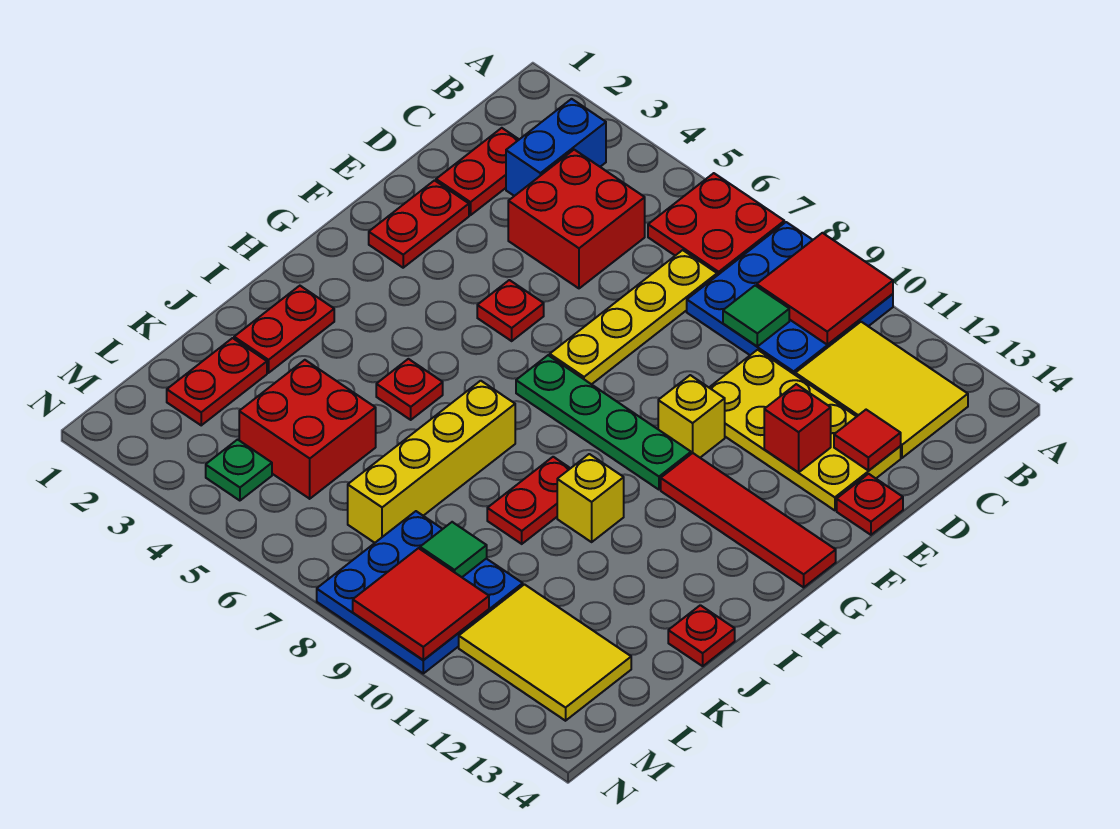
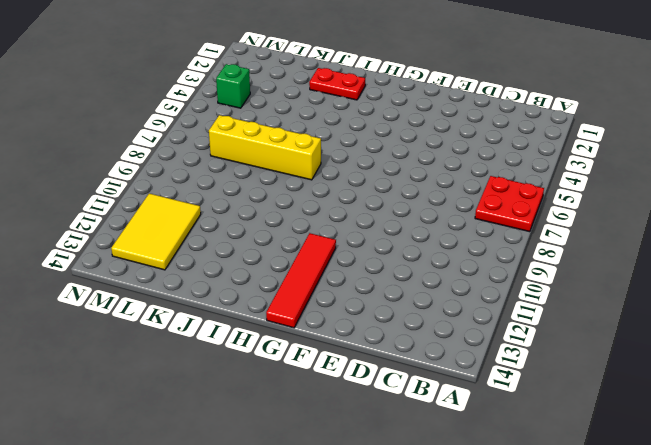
green brick M4 level 1 -> green plate M4 level 1
none -> blue plate A8:C10 level 1
none -> blue brick B3:C3 level 1
none -> yellow tile B11:C13 level 1
none -> red plate C2:D2 level 1

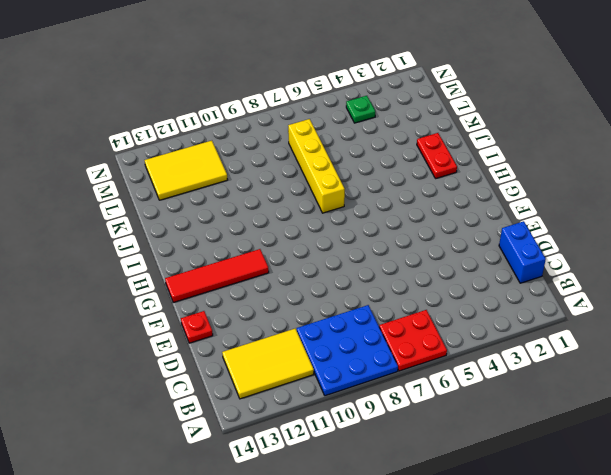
blue brick C1:D1 level 1 -> blue brick B3:C3 level 1
none -> red plate C2:D2 level 1
none -> red brick C4:D5 level 1
none -> yellow plate C7:F7 level 1
none -> yellow plate D10:E13 level 1

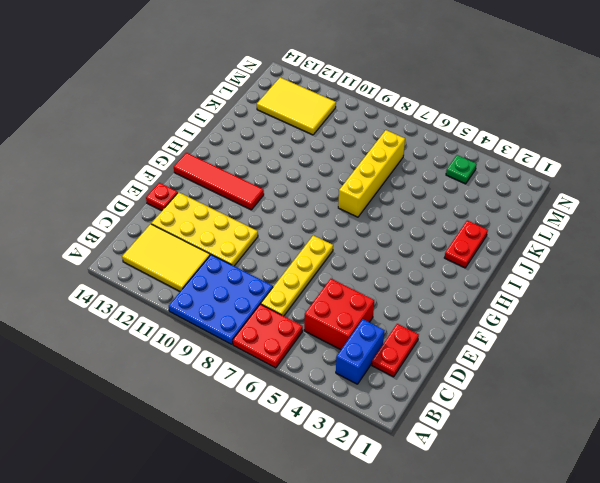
none -> red plate E2:F2 level 1
none -> red plate F5 level 1
none -> yellow brick F10 level 1
none -> green plate G7:G10 level 1

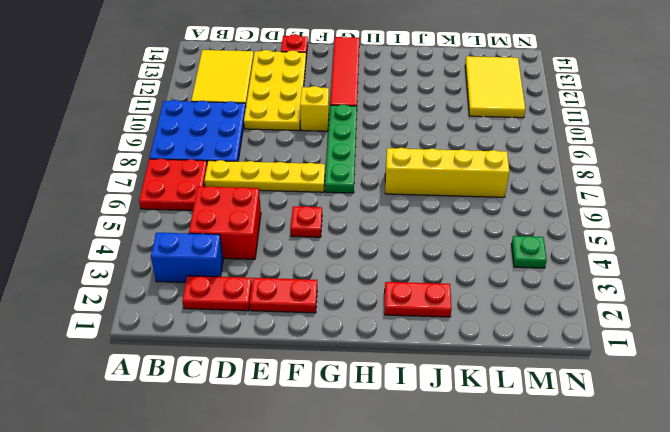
none -> red plate I5 level 1
none -> red plate I9:J9 level 1
none -> yellow brick I10 level 1
none -> red plate J14 level 1

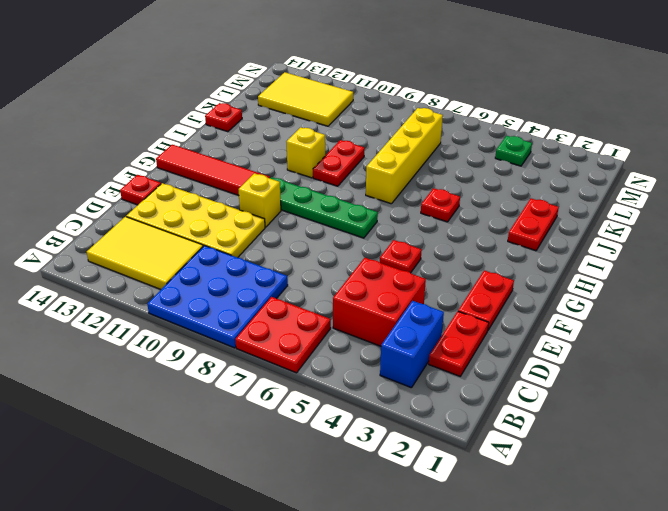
none -> yellow plate C7:F7 level 1
none -> red plate K2:L2 level 1
none -> red brick K4:L5 level 1
none -> blue plate L8:N10 level 1

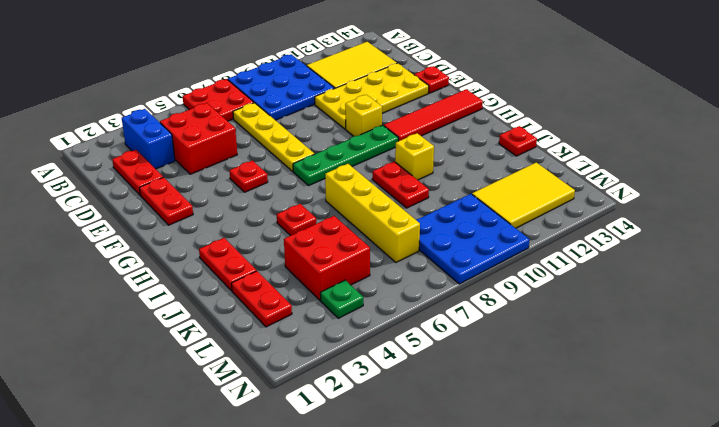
none -> red tile A9:B10 level 2
none -> green tile C9 level 2
none -> red tile D13 level 2
none -> red brick E12 level 2

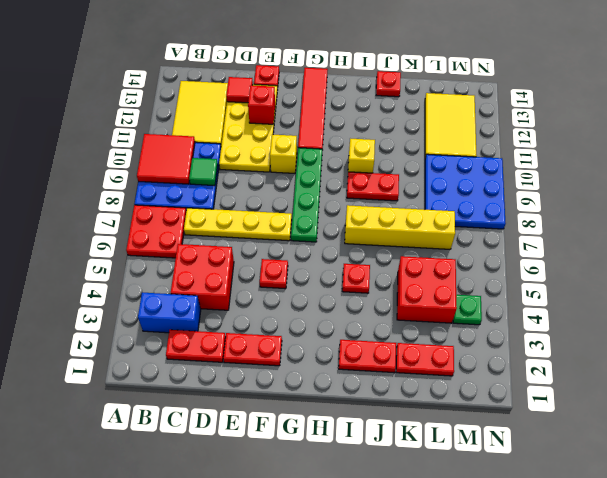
none -> green tile L9 level 2
none -> red tile M9:N10 level 2

